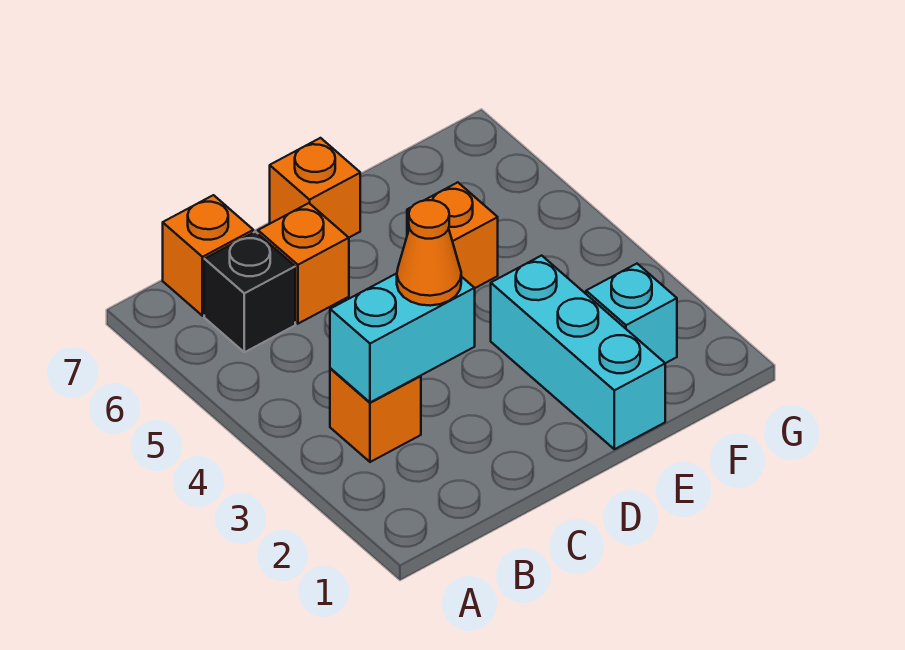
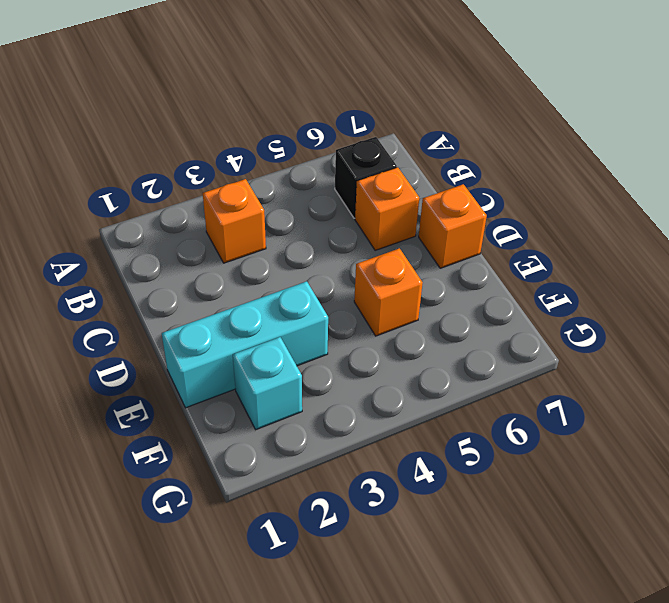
none -> orange brick B7 level 1
none -> cyan brick B3:C3 level 2

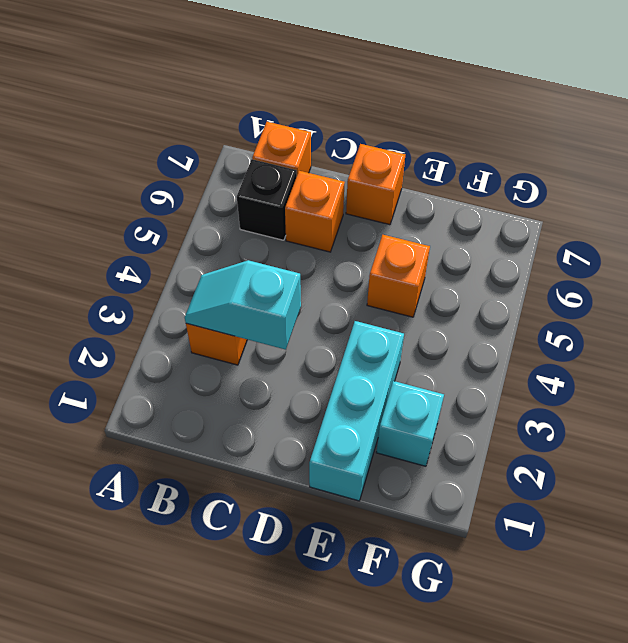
cyan slope B3:C3 level 2 top C -> cyan brick B3:C3 level 2
none -> orange cone C3 level 3

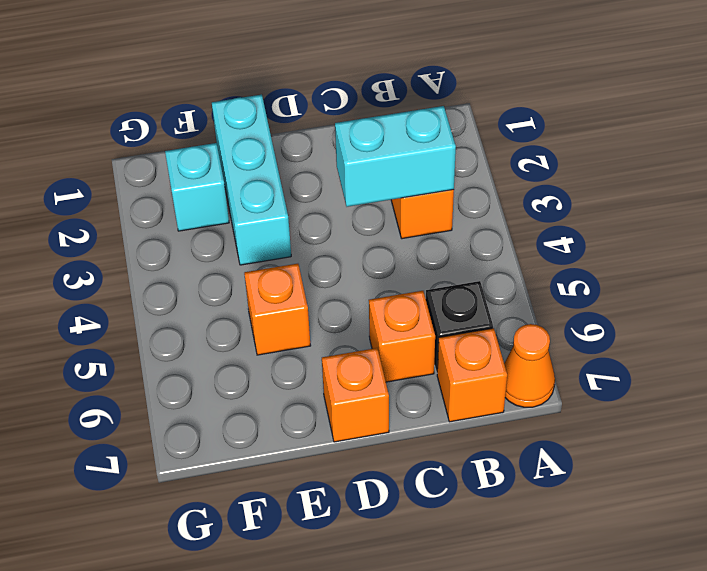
orange cone A7 level 1 -> orange cone C3 level 3

